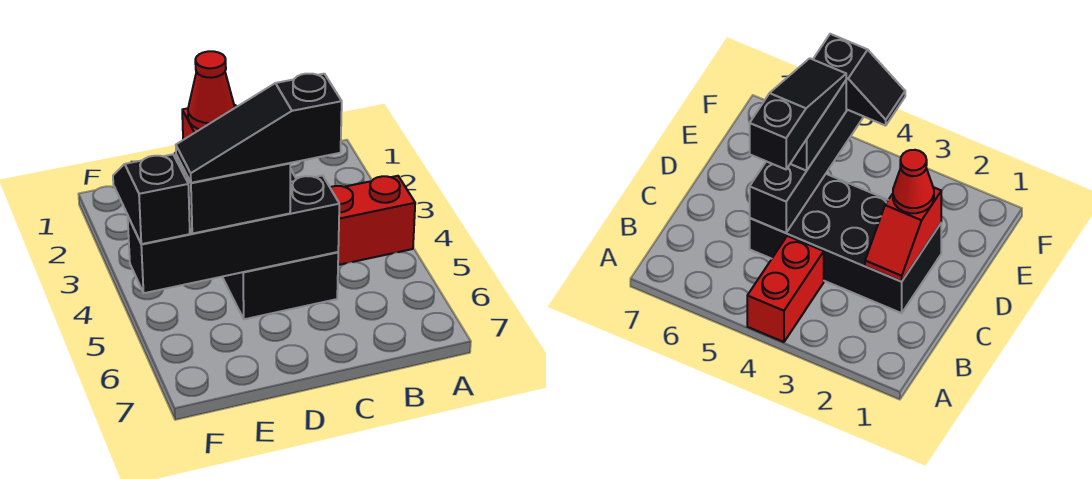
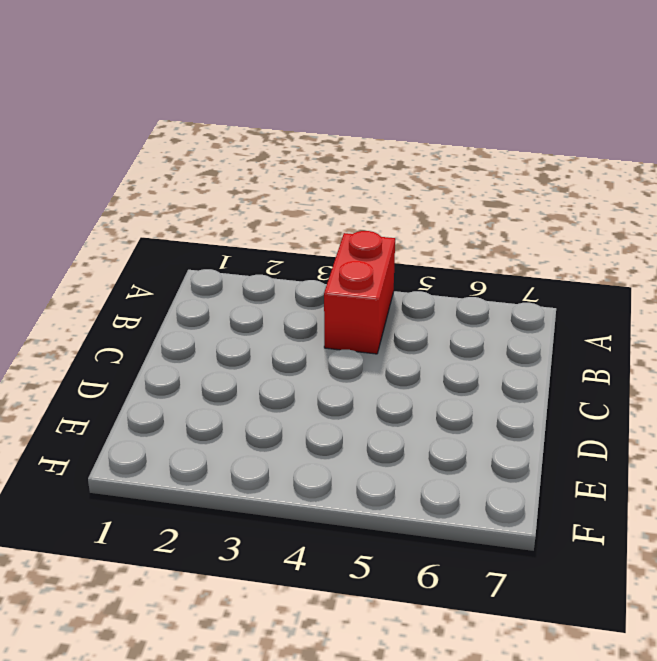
none -> black brick C2:D5 level 1
none -> red slope C2:D2 level 2 top D

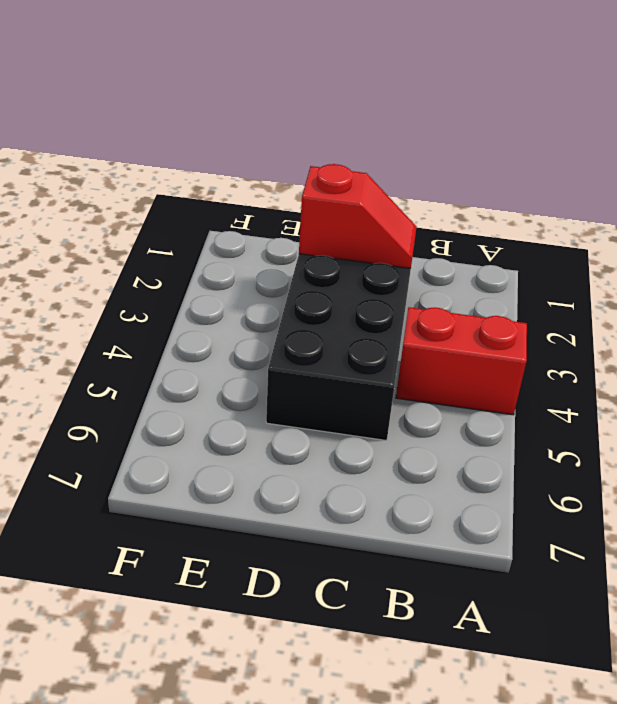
none -> black brick C5:F5 level 2
none -> red cone D2 level 3

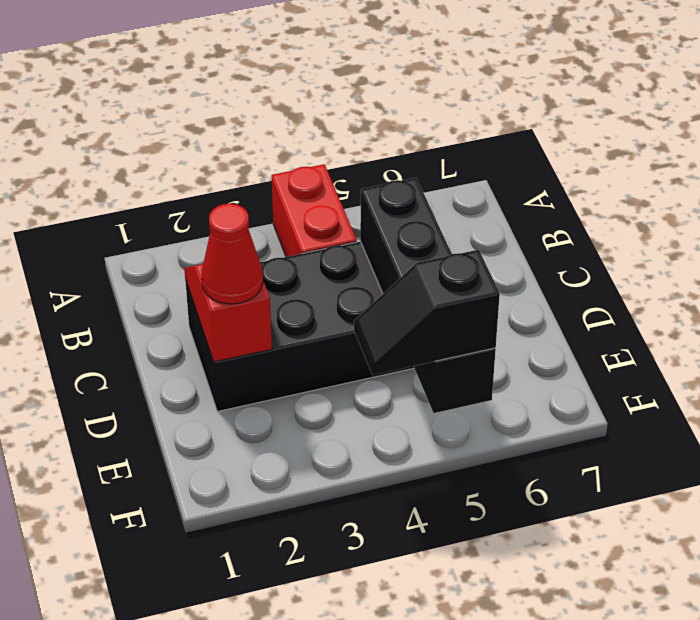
none -> black brick D5:E5 level 3
none -> black slope C5:E5 level 4 top C

